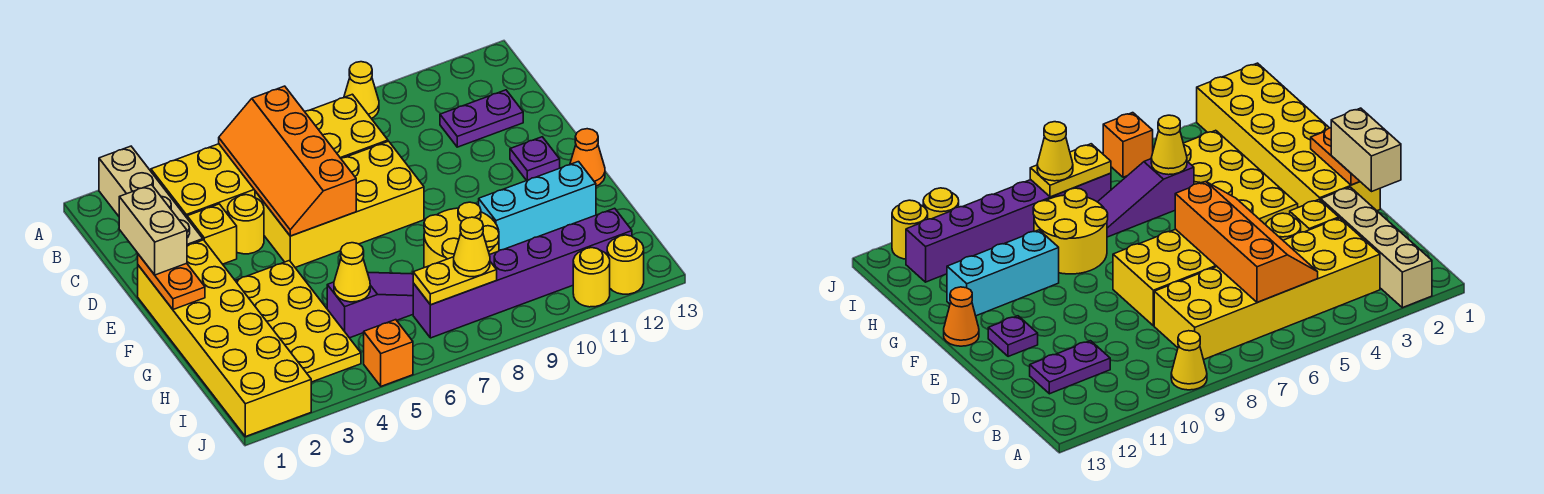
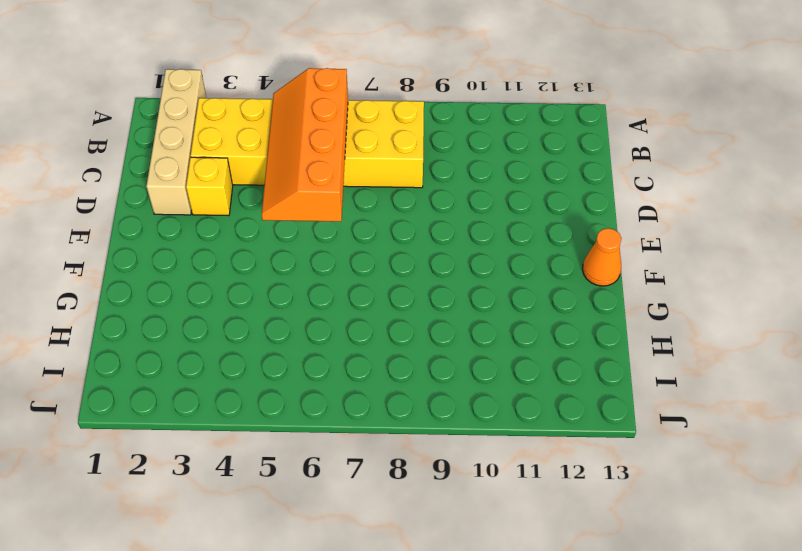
none -> yellow cone A9 level 1
none -> purple plate C11:C12 level 1
none -> yellow round brick D4 level 1

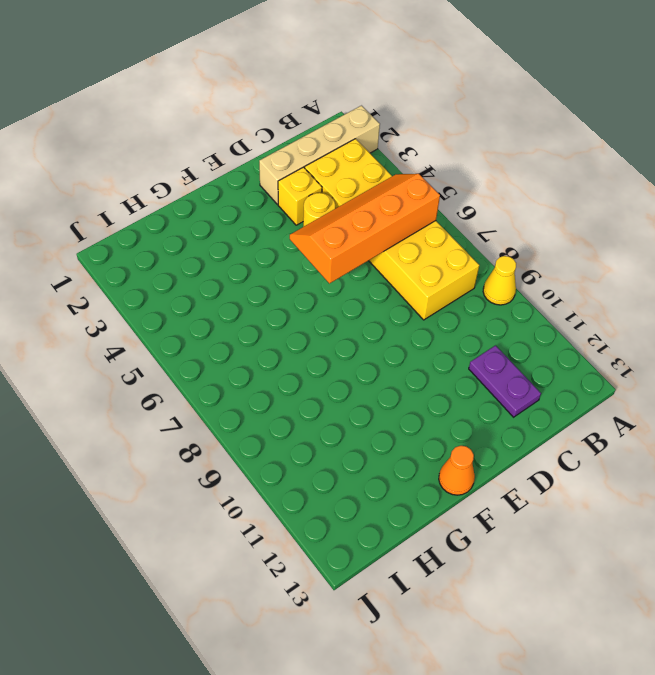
none -> yellow brick D5:E8 level 1
none -> yellow brick E1:J2 level 1
none -> purple plate E12 level 1

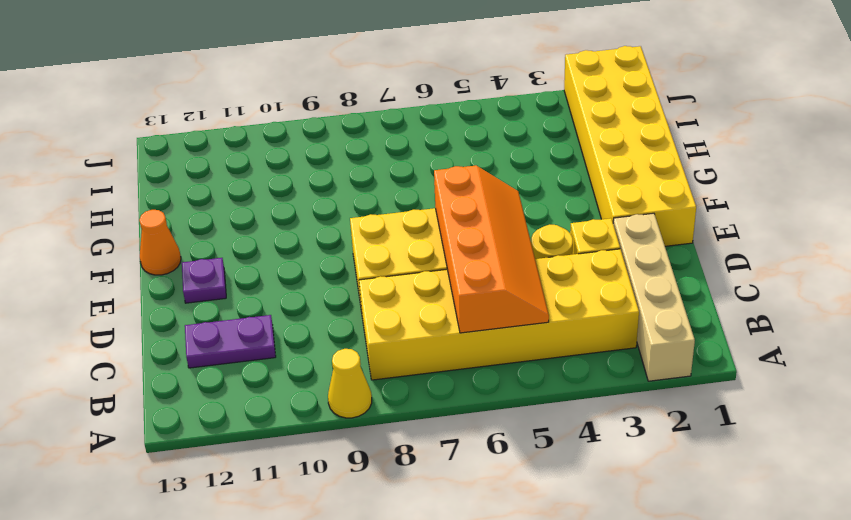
none -> yellow plate F3:I4 level 1
none -> yellow round brick G8:H9 level 1
none -> cyan brick G10:G12 level 1

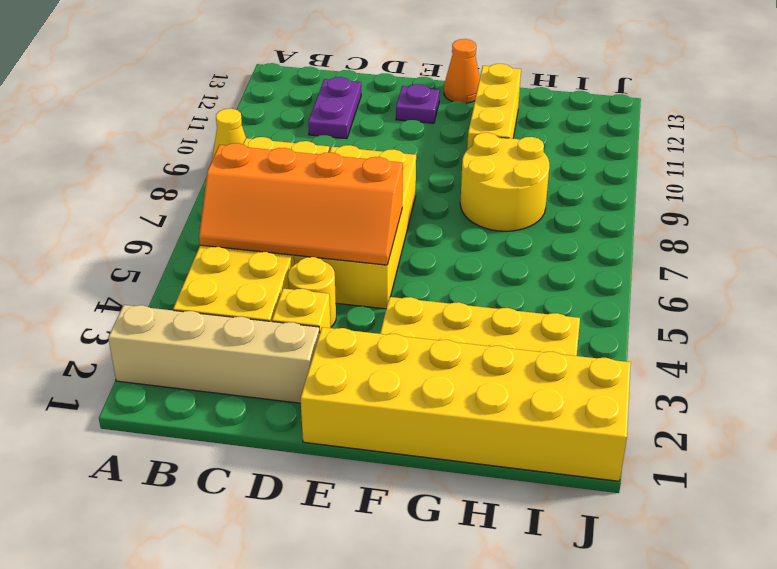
yellow brick G10:G12 level 1 -> cyan brick G10:G12 level 1
none -> purple slope H5:H7 level 1 top 5
none -> purple brick I7:I12 level 1
none -> orange brick J5 level 1

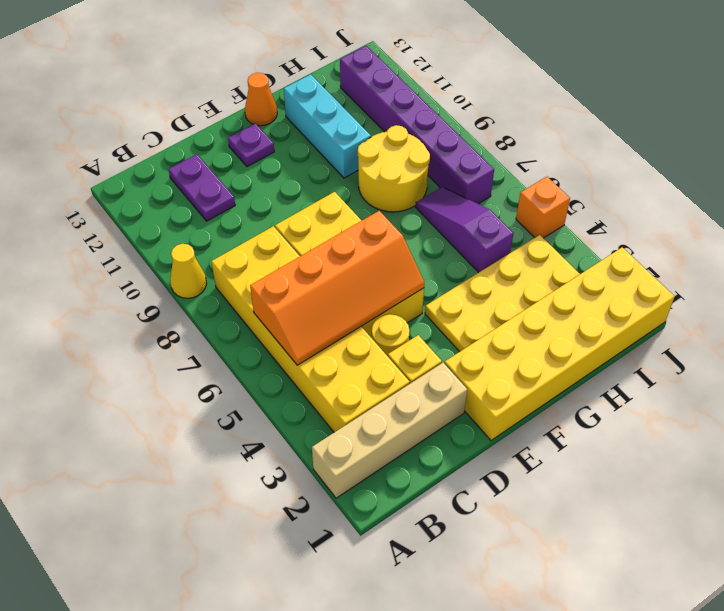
none -> yellow round brick J11 level 1
none -> yellow round brick J12 level 1
none -> orange plate E1:F1 level 2

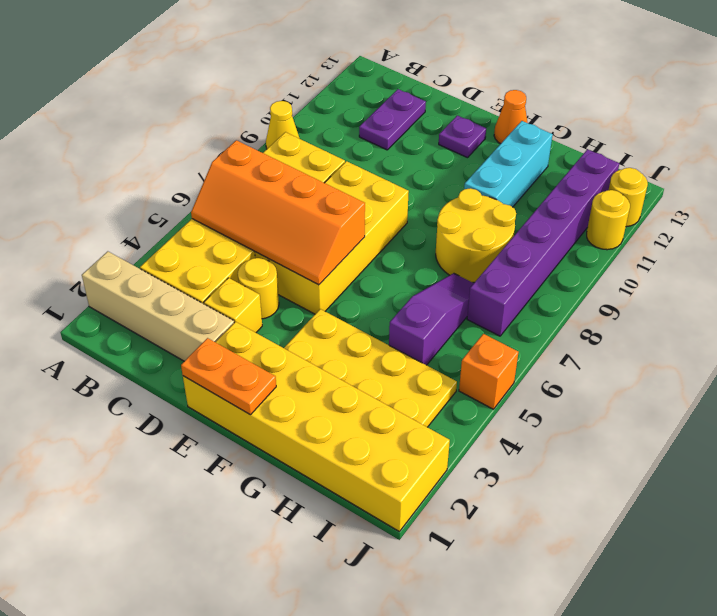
none -> yellow cone H5 level 2
none -> yellow plate I7:I8 level 2
none -> tan brick D1:E1 level 3

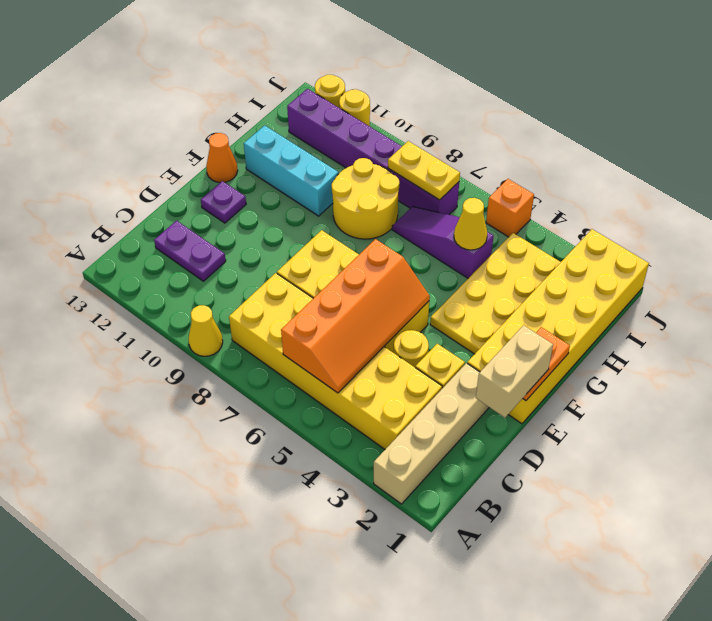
none -> yellow cone I8 level 3

